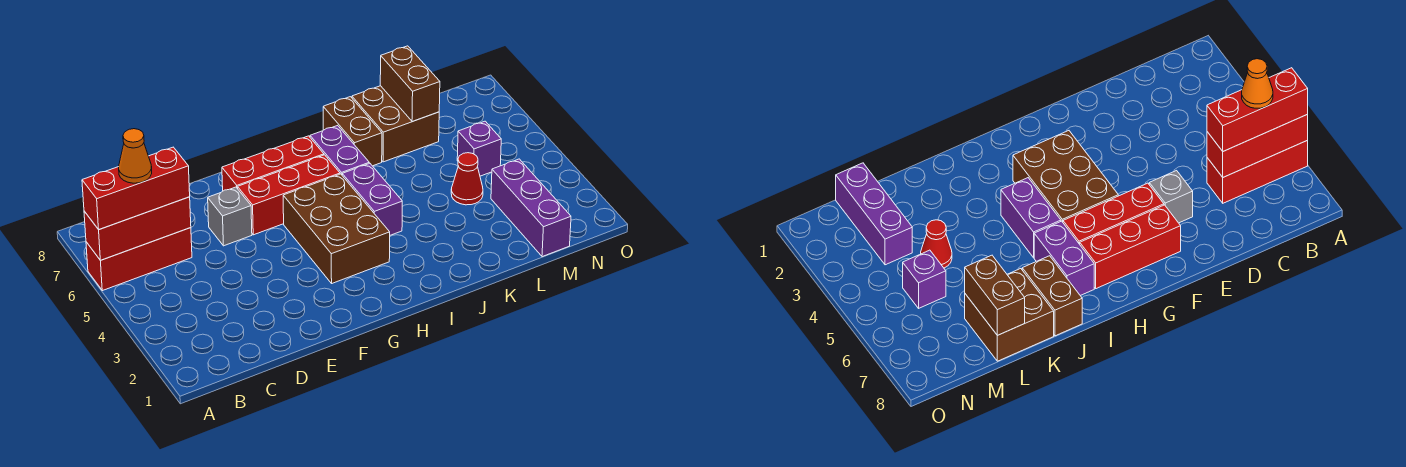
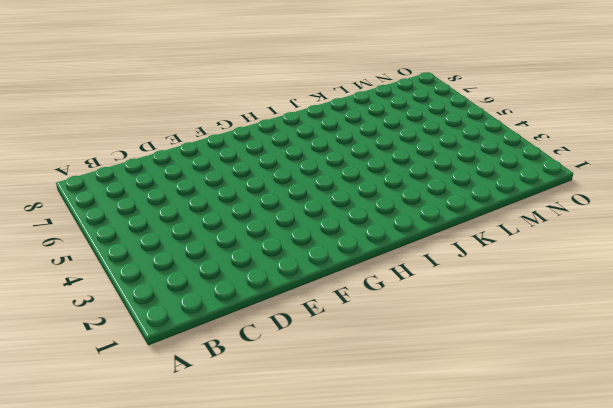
none -> red brick A6:C6 level 1
none -> grey brick E6 level 1
none -> red brick F6:H6 level 1

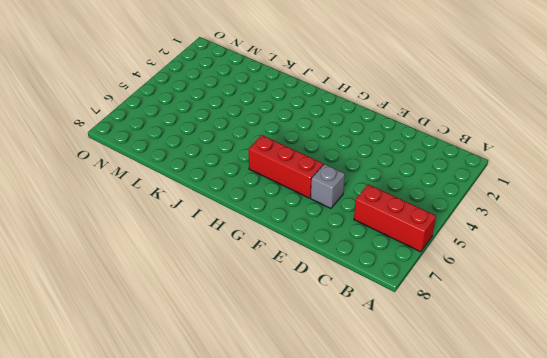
none -> red brick F7:H7 level 1
none -> brown brick G3:H5 level 1
none -> purple brick I4:I5 level 1

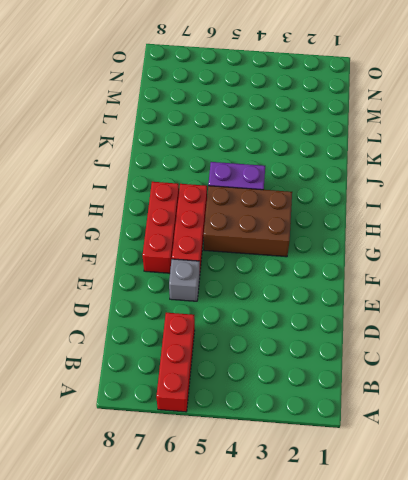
none -> purple brick I6:I7 level 1
none -> brown brick J7:J8 level 1
none -> brown brick K7:L8 level 1

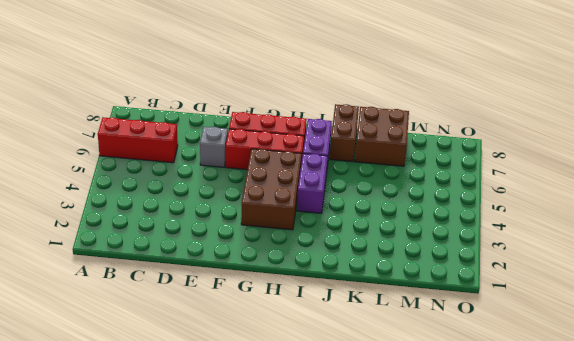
none -> red cone L4 level 1
none -> purple brick M1:M3 level 1
none -> purple brick M5 level 1

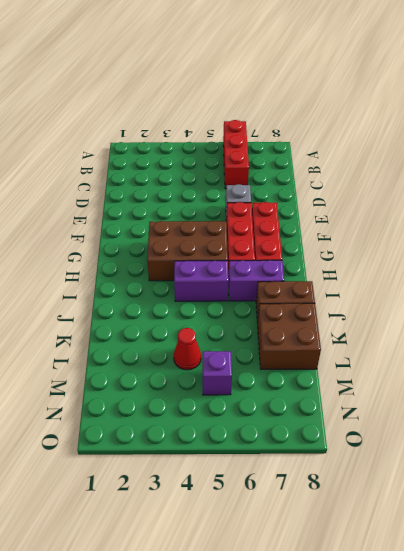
none -> purple brick M1:M3 level 1
none -> red brick A6:C6 level 2
none -> brown brick L7:L8 level 2

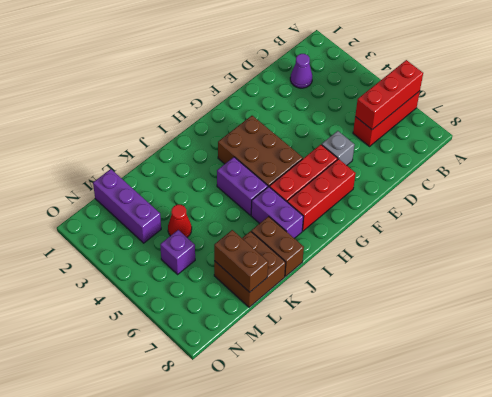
purple cone C2 level 1 -> none
none -> red brick A6:C6 level 3
none -> orange cone B6 level 4

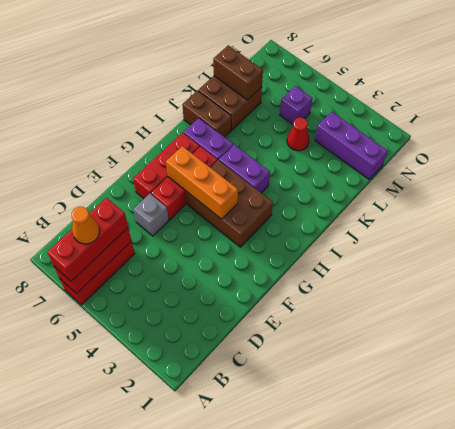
orange brick G4:G6 level 2 -> none

